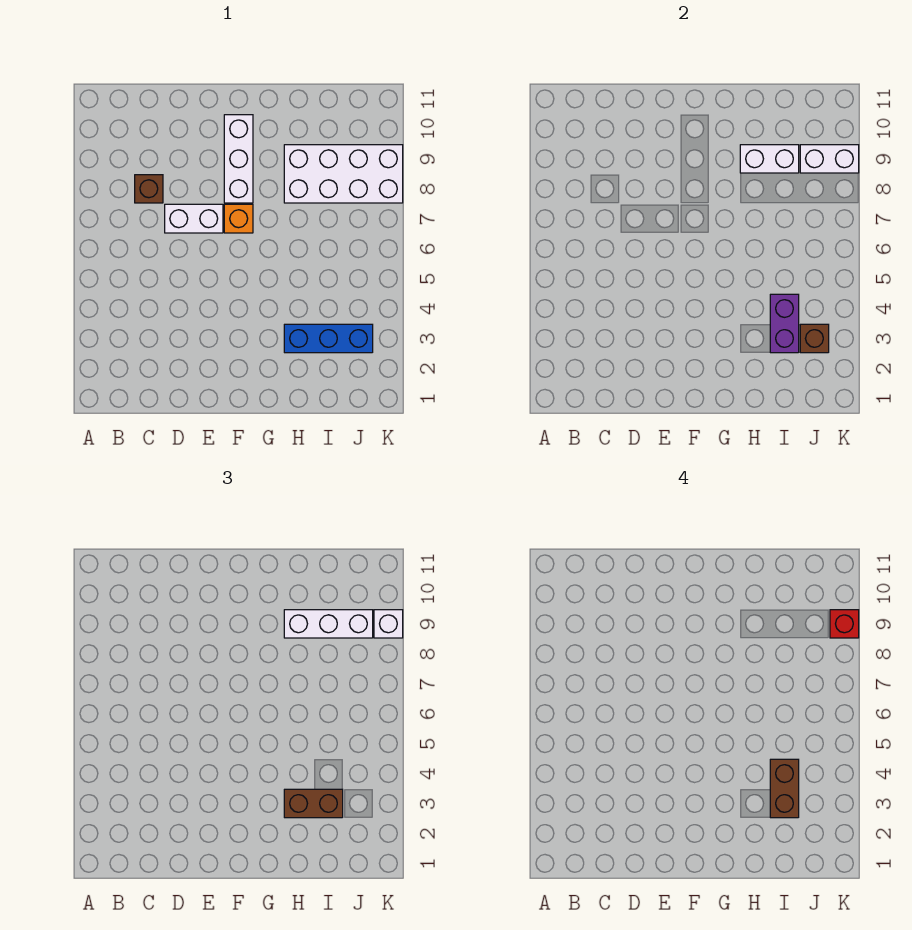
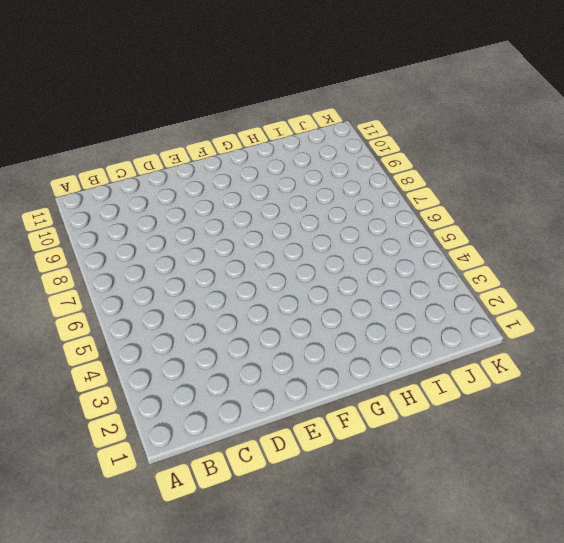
none -> brown brick C8 level 1
none -> white brick D7:E7 level 1
none -> orange brick F7 level 1

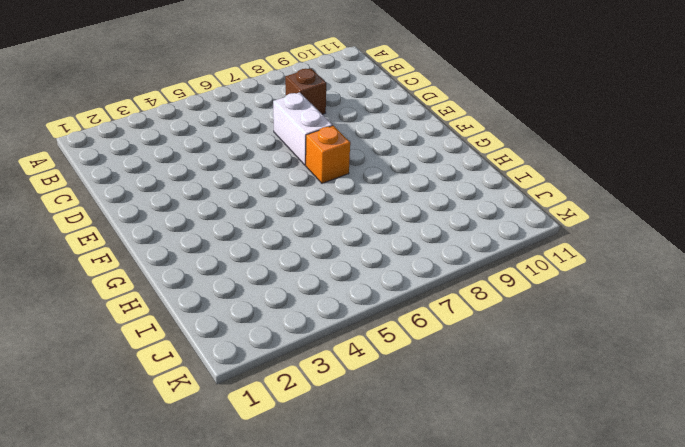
none -> white brick F8:F10 level 1
none -> blue brick H3:J3 level 1
none -> white brick H8:K9 level 1

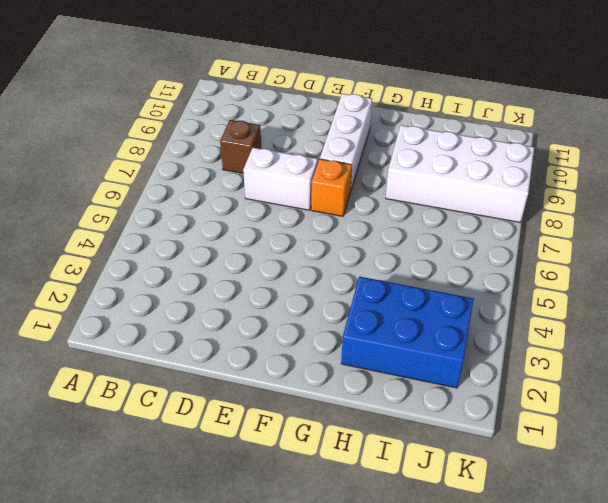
blue brick H2:J3 level 1 -> blue brick H3:J3 level 1
none -> white brick H9:I9 level 2
none -> purple brick I3:I4 level 2
none -> brown brick J3 level 2

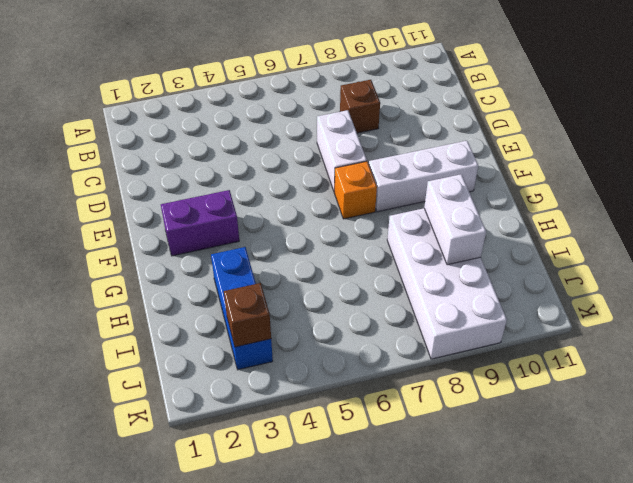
purple brick F2:F3 level 1 -> purple brick I3:I4 level 2
none -> white brick J9:K9 level 2
none -> brown brick H3:I3 level 3
none -> white brick H9:J9 level 3

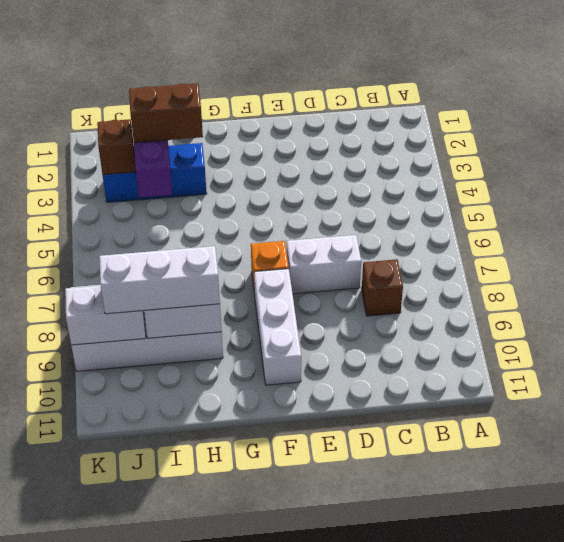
none -> white brick K9 level 3
none -> brown brick I3:I4 level 4
none -> red brick K9 level 4

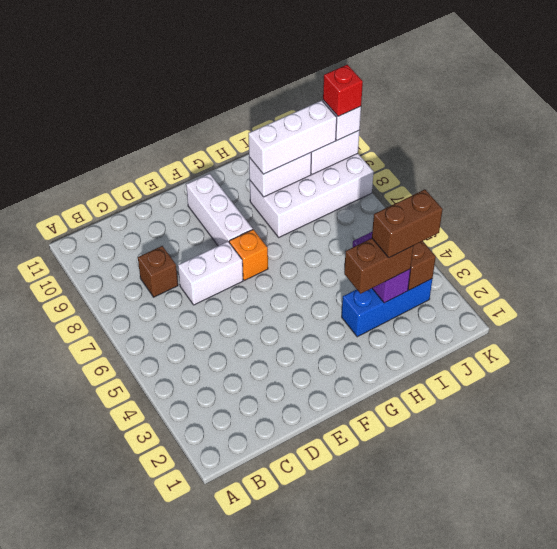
brown brick I3:J3 level 4 -> brown brick I3:I4 level 4

